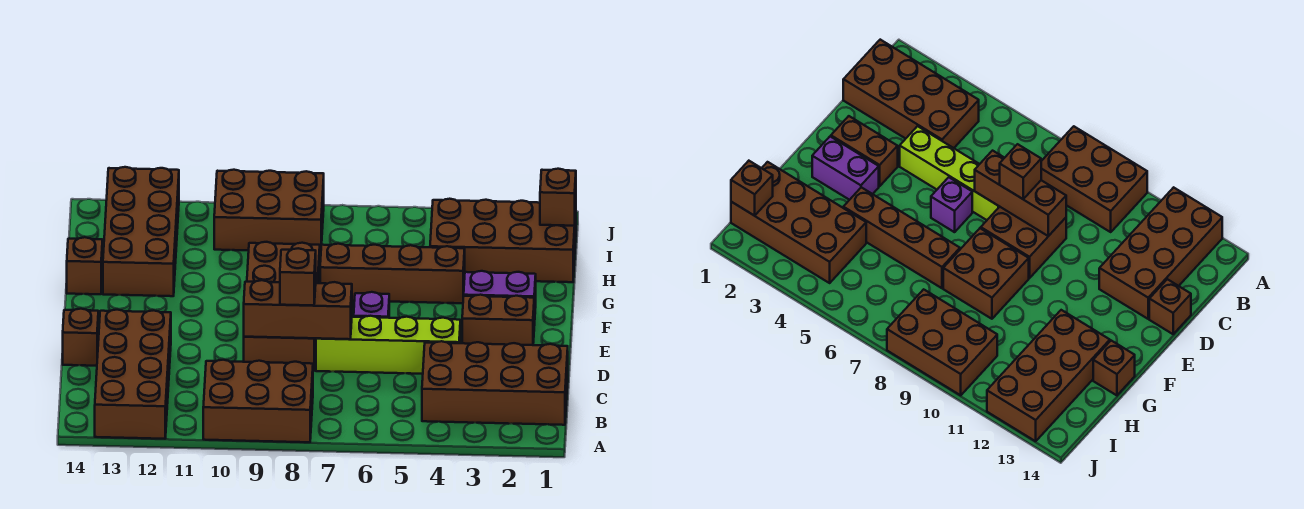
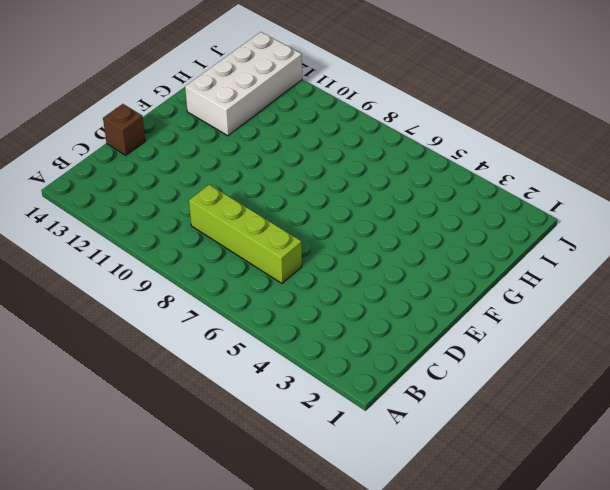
lime brick C6:C9 level 1 -> lime brick D4:D7 level 1
white brick G12:J13 level 1 -> brown brick G12:J13 level 1
none -> brown brick A8:B10 level 1
none -> brown brick A12:D13 level 1
none -> brown brick B1:C4 level 1

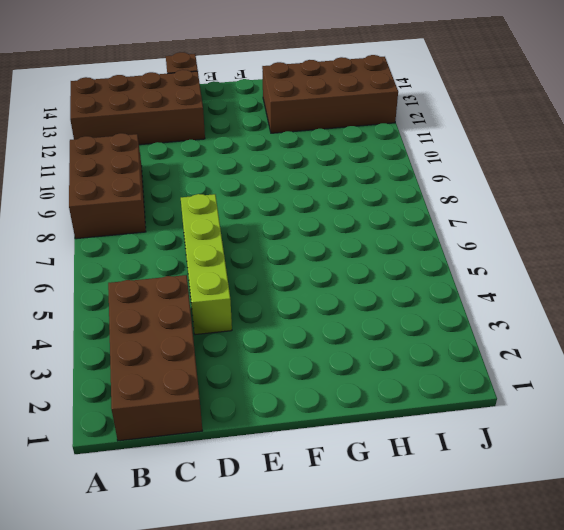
none -> brown brick D8:E9 level 1
none -> brown brick E2:E3 level 1
none -> purple brick E6 level 1

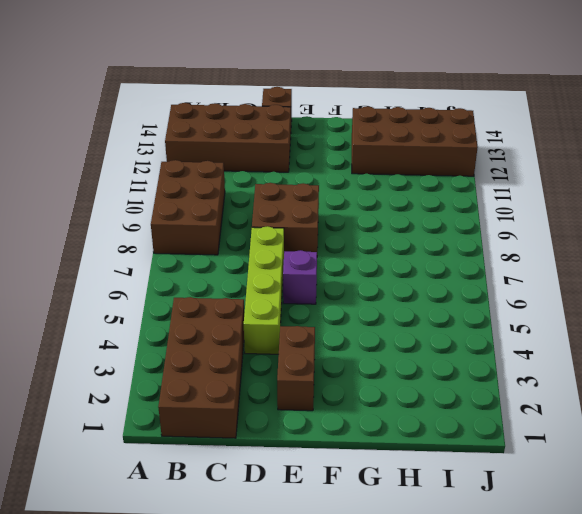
none -> purple brick F2:F3 level 1
none -> brown brick F8:G9 level 1
none -> brown brick G4:G7 level 1

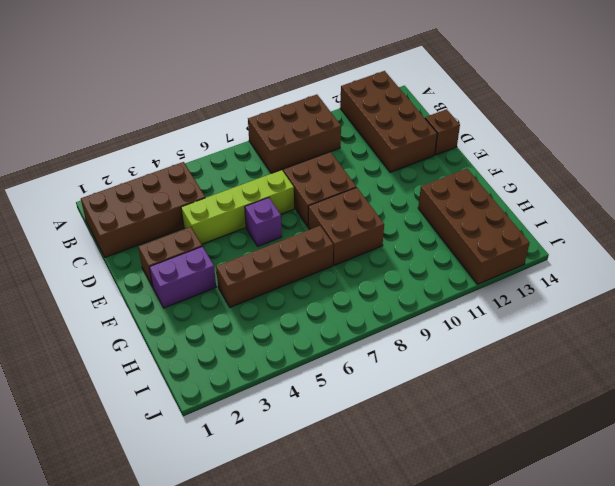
none -> brown brick G14 level 1
none -> brown brick H1:I4 level 1
none -> brown brick I8:J10 level 1

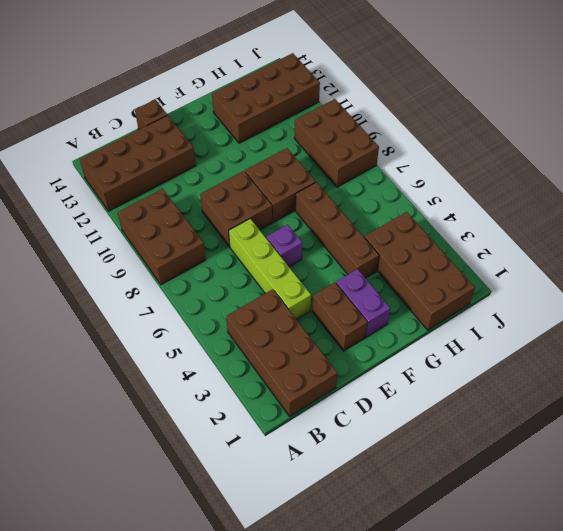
none -> brown brick G14 level 1
none -> brown brick D7:D9 level 2
none -> brown brick I1 level 2

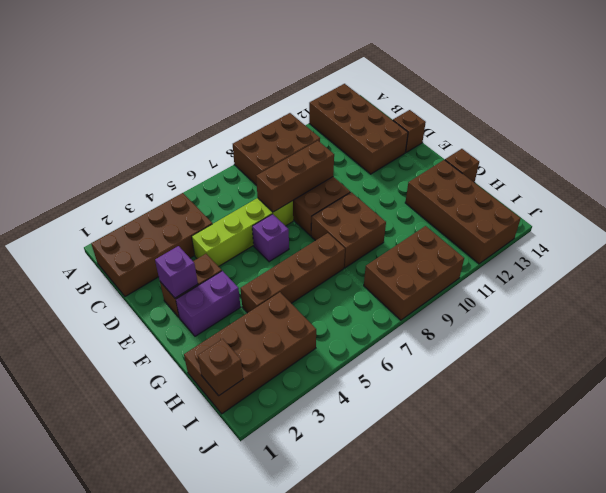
purple brick E2 level 2 -> none
none -> brown brick D8 level 3

